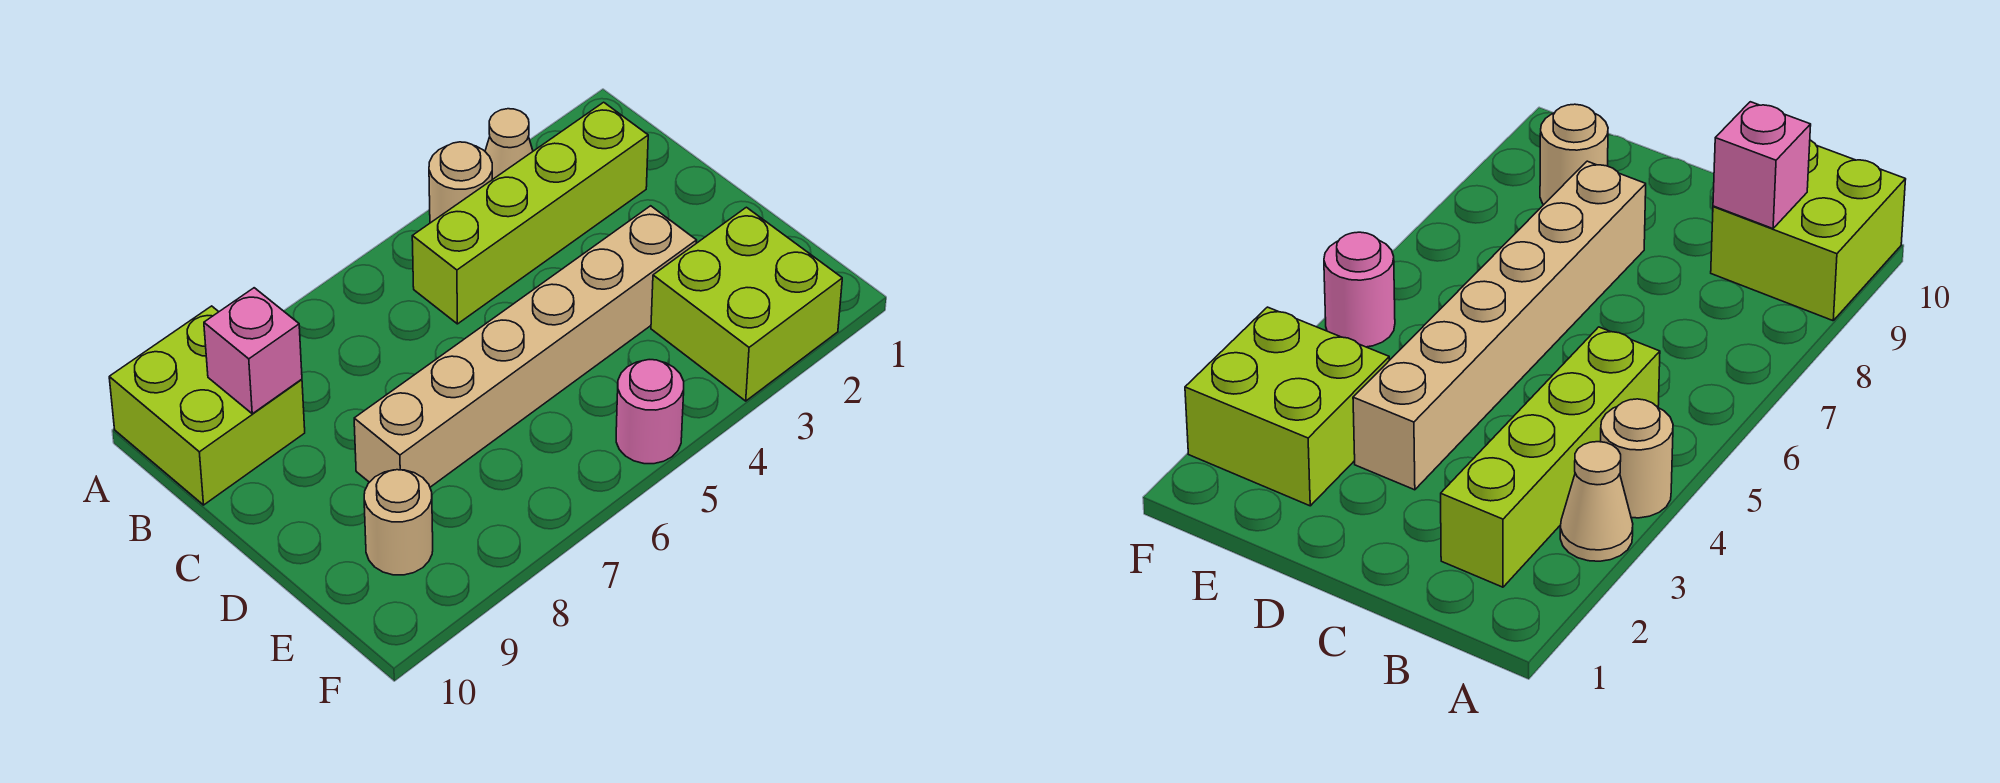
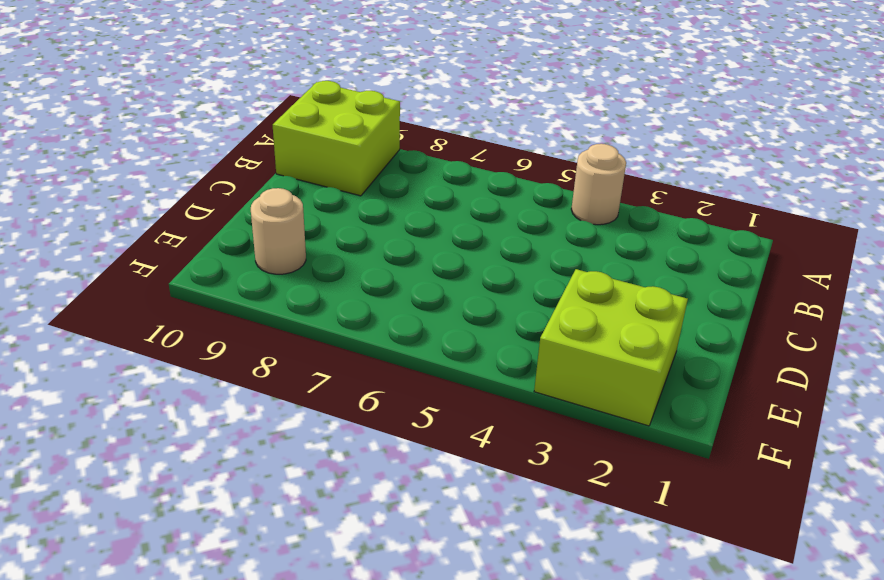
none -> tan cone A3 level 1
none -> lime brick B2:B5 level 1

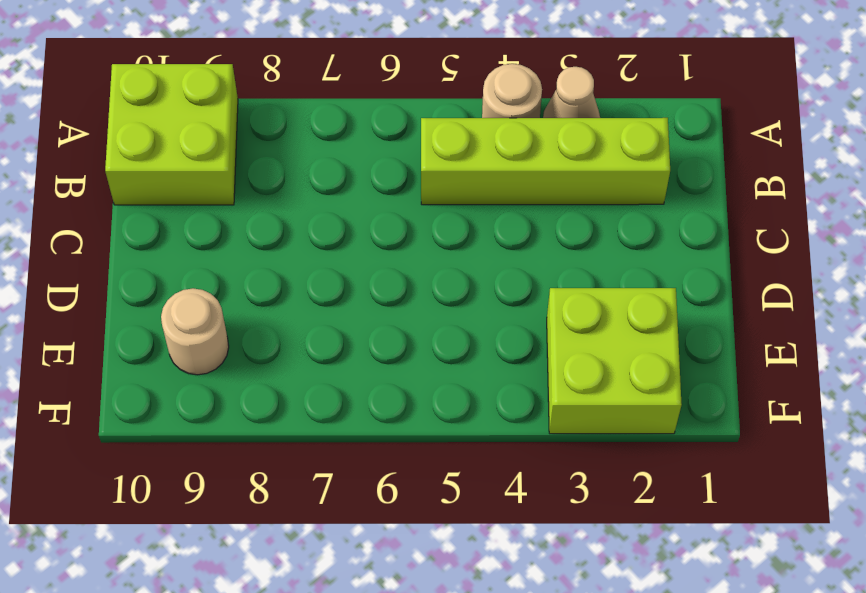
none -> tan brick D3:D8 level 1
none -> pink round brick F5 level 1

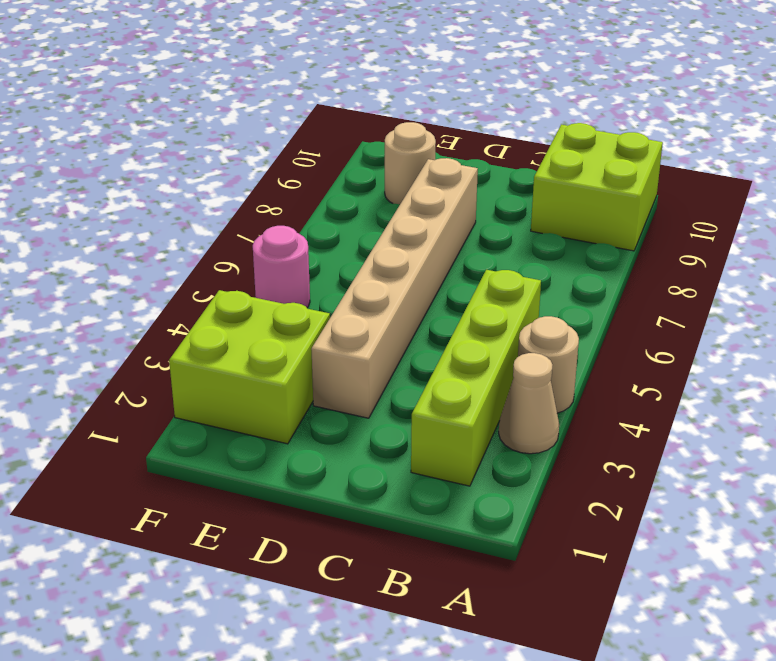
none -> pink brick B9 level 2

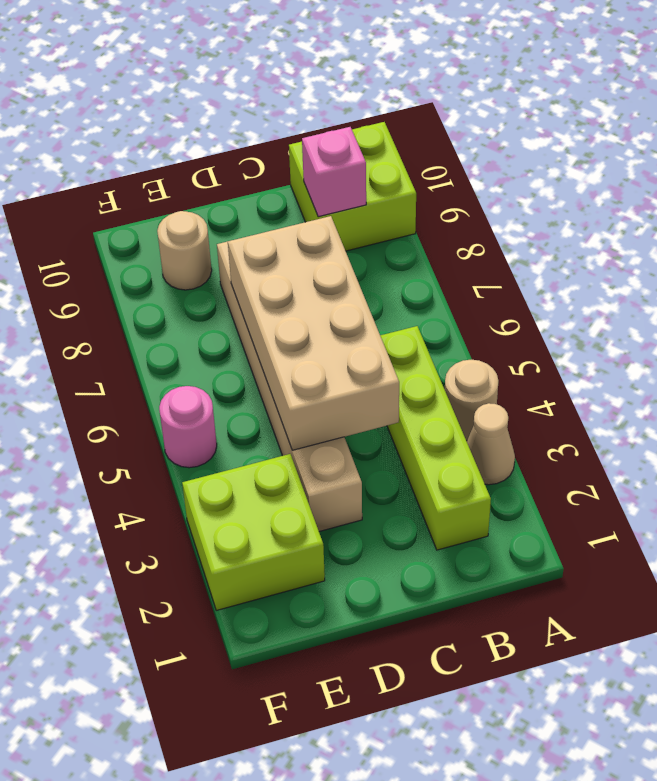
tan brick C4:D7 level 2 -> none

